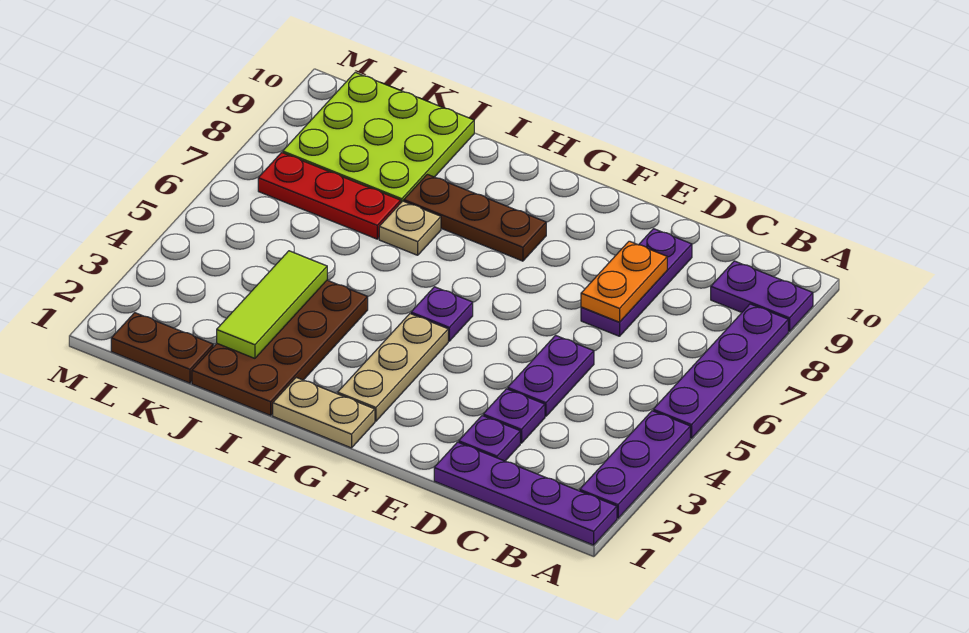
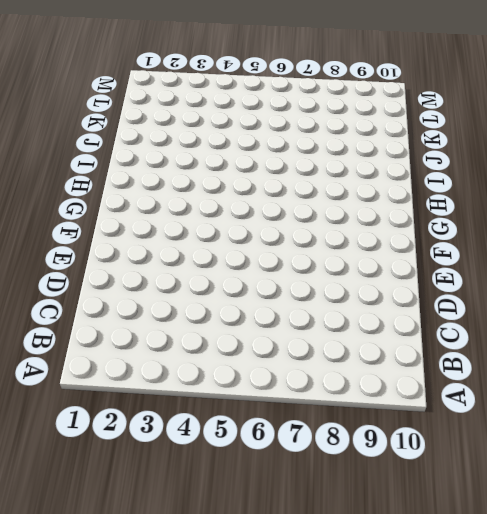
none -> purple plate A1:D1 level 1
none -> purple plate A2:A4 level 1
none -> purple plate A5:A8 level 1

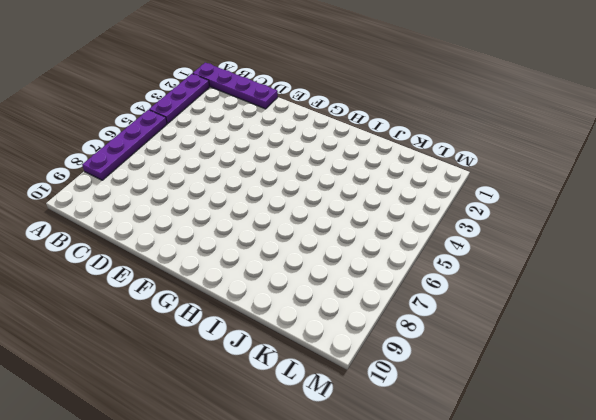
none -> purple plate A9:B9 level 1
none -> purple plate D2 level 1
none -> purple plate D3 level 1

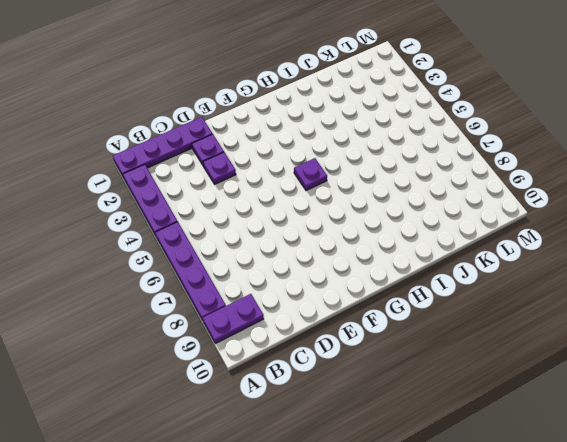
none -> purple plate D4:D5 level 1
none -> purple plate D7:D9 level 1
none -> tan plate G1:H1 level 1

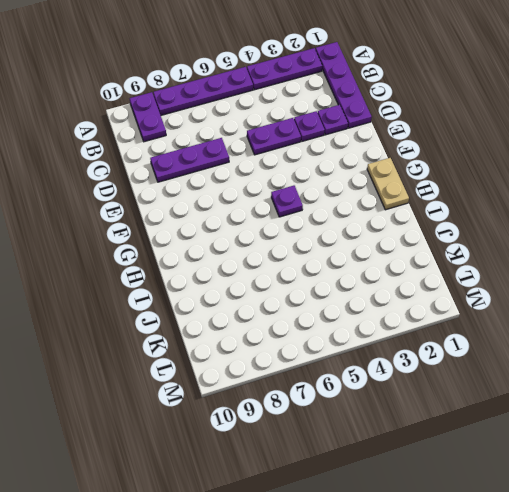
none -> tan plate G2:G4 level 1
none -> brown plate G8:I8 level 1
none -> brown plate I1:J4 level 1

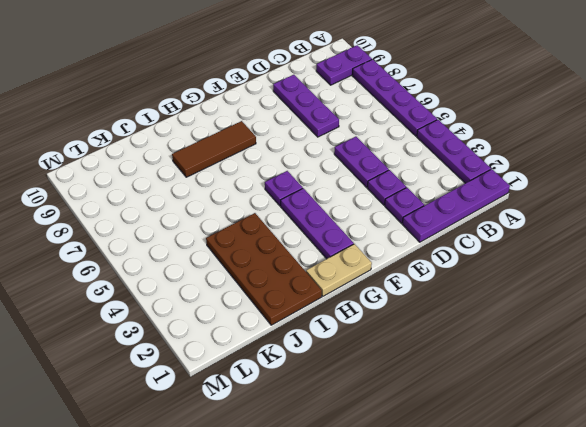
purple plate G2:G4 level 1 -> tan plate G2:G4 level 1
brown tile G8:I8 level 1 -> brown plate G8:I8 level 1
none -> tan plate I7 level 1
none -> red plate J7:L7 level 1
none -> lime plate J8:L10 level 1

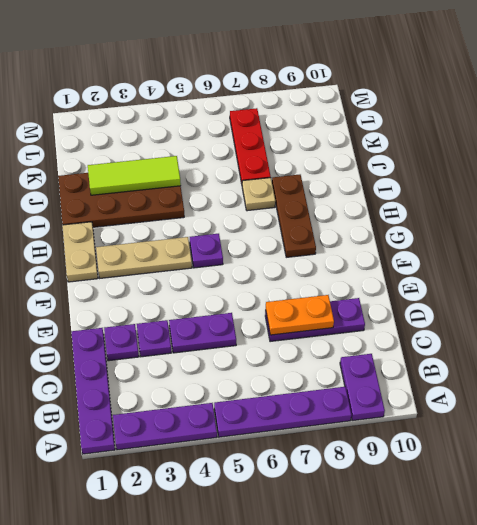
none -> lime plate J8:L10 level 1
none -> brown plate K1:L1 level 1

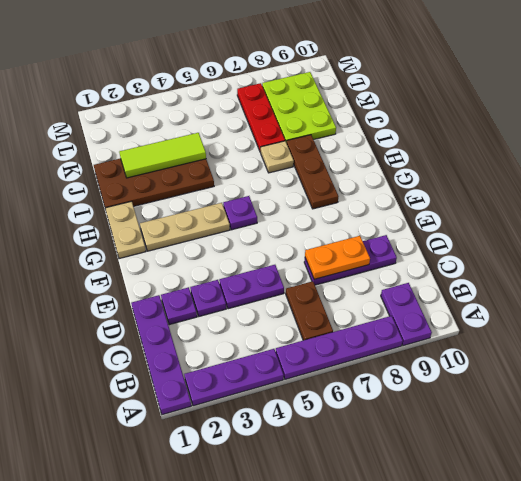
brown plate B6:C6 level 1 -> brown plate K1:L1 level 1
lime plate J8:L9 level 1 -> lime plate J8:L10 level 1

